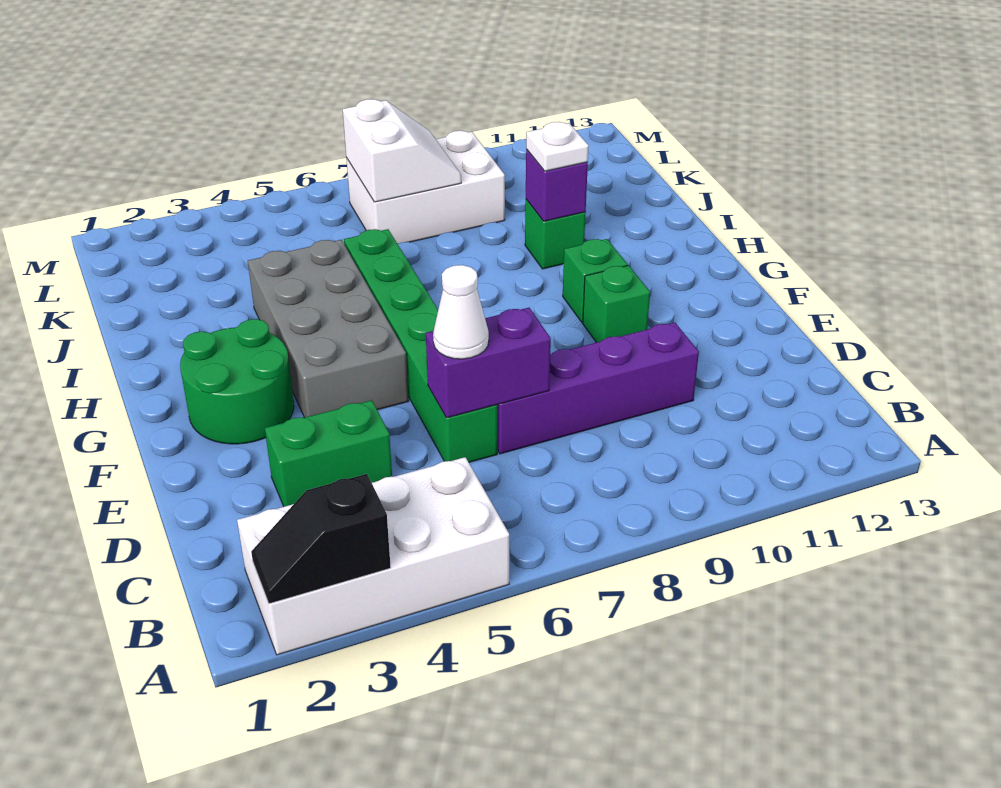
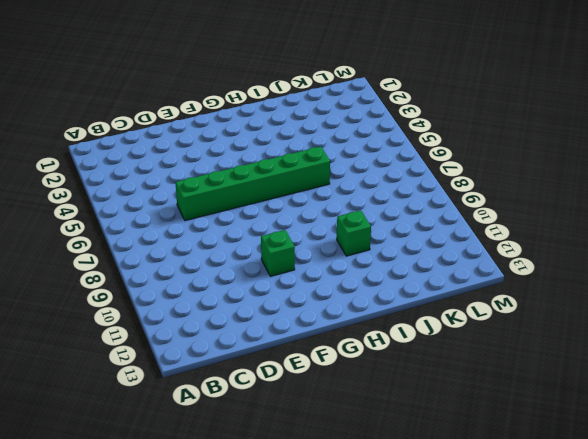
none -> white brick A2:B5 level 1
none -> green brick D3:D4 level 1
none -> purple brick D7:D10 level 1

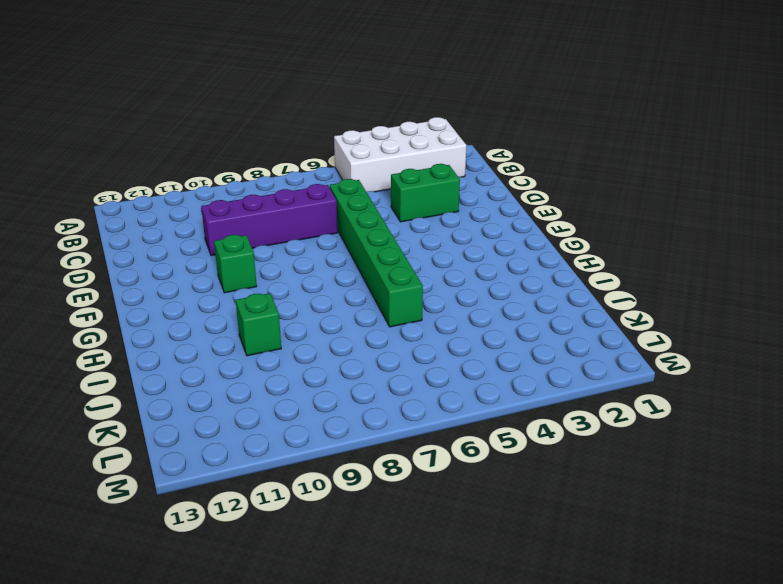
none -> green round brick F2:G3 level 1
none -> grey brick F4:I5 level 1
none -> green brick G10 level 1

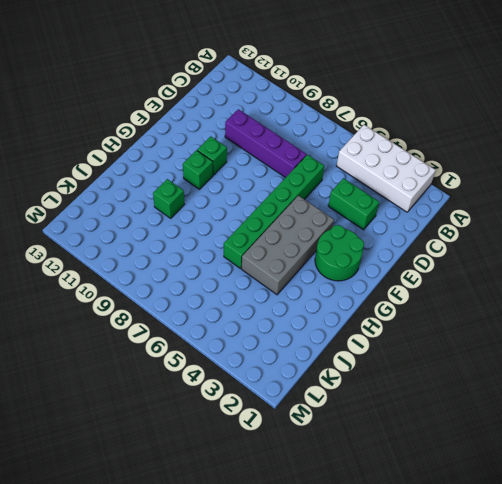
none -> white brick K7:L9 level 1
none -> black slope A2:A3 level 2 top 3
none -> purple brick D6:D7 level 2

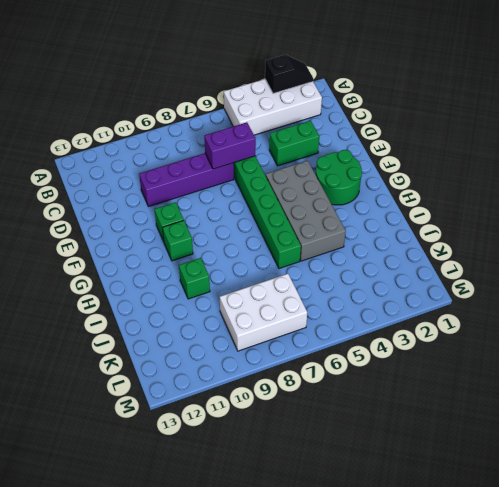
none -> purple brick I10 level 2
none -> white slope K7:L8 level 2 top 7
none -> white cone D6 level 3

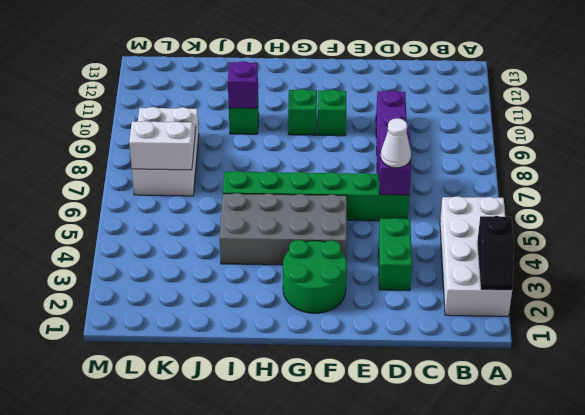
none -> white plate I10 level 3

